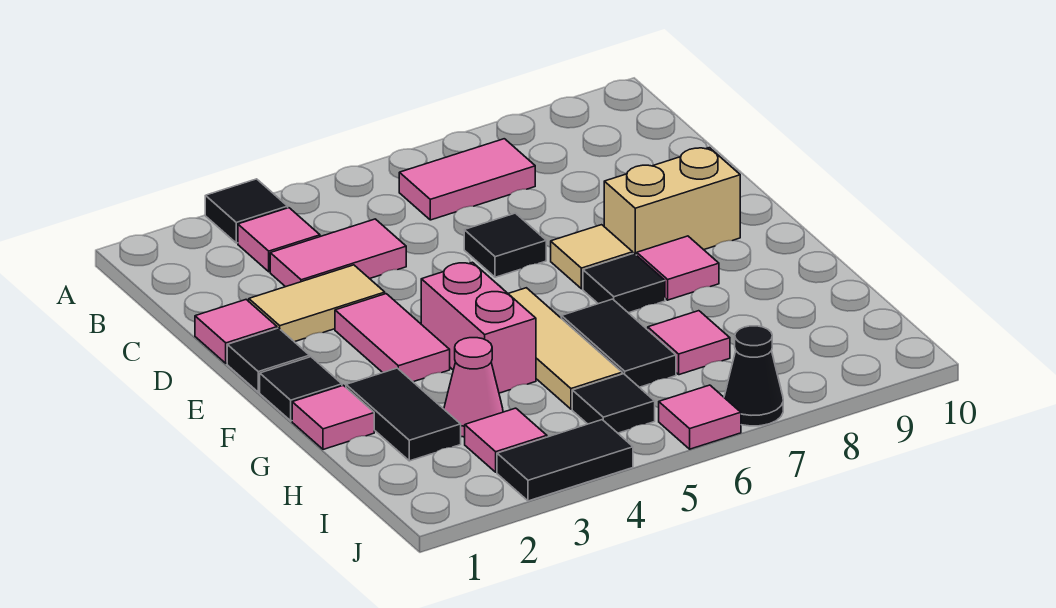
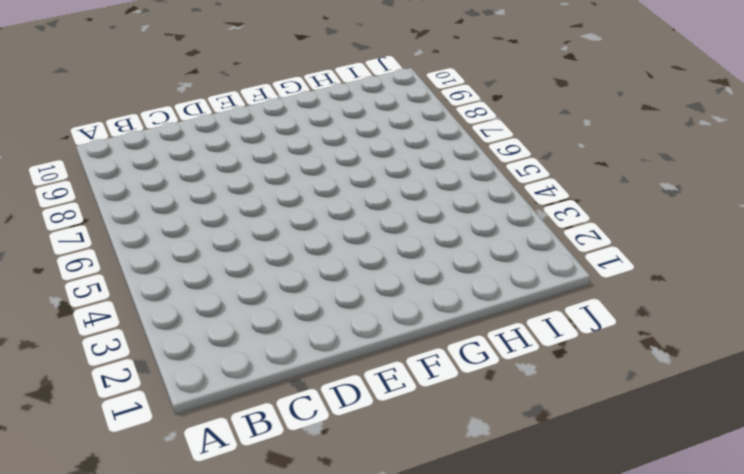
none -> black tile A3 level 1
none -> pink tile B3 level 1
none -> pink tile B6:B7 level 1

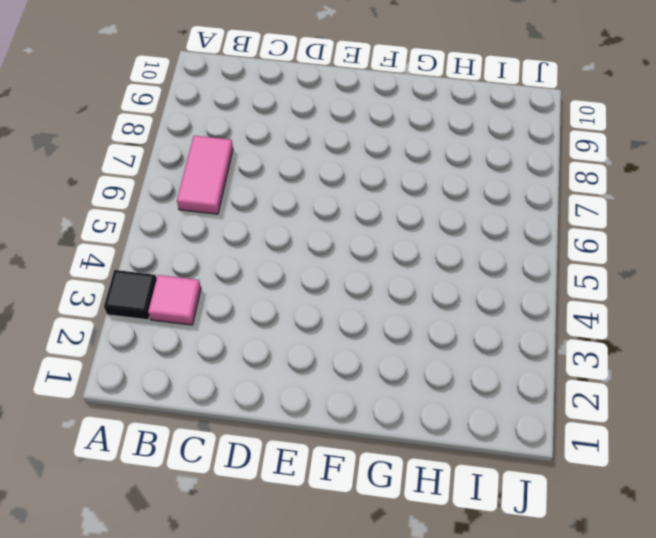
none -> pink tile C3:C4 level 1
none -> pink tile D1 level 1
none -> tan tile D2:D3 level 1

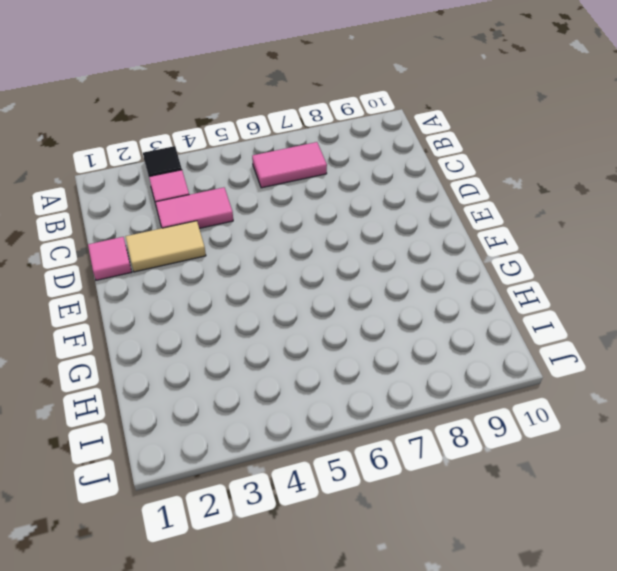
none -> black tile D6 level 1
none -> black tile E1 level 1
none -> pink tile E3:F3 level 1

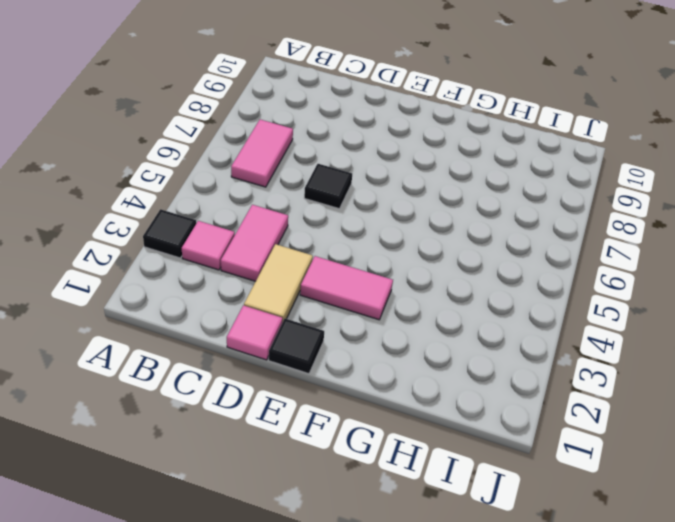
none -> tan tile E7 level 1
none -> tan brick E8:E9 level 1
none -> black tile F1 level 1

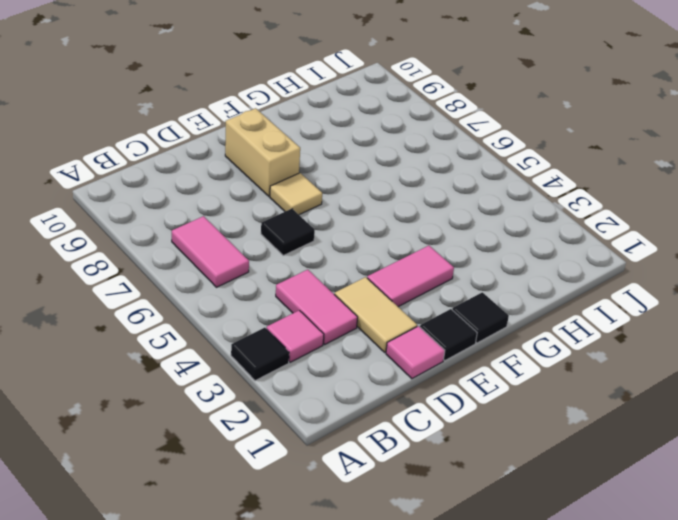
none -> pink brick F4:G4 level 1
none -> tan tile F5:H5 level 1
none -> black tile F7 level 1

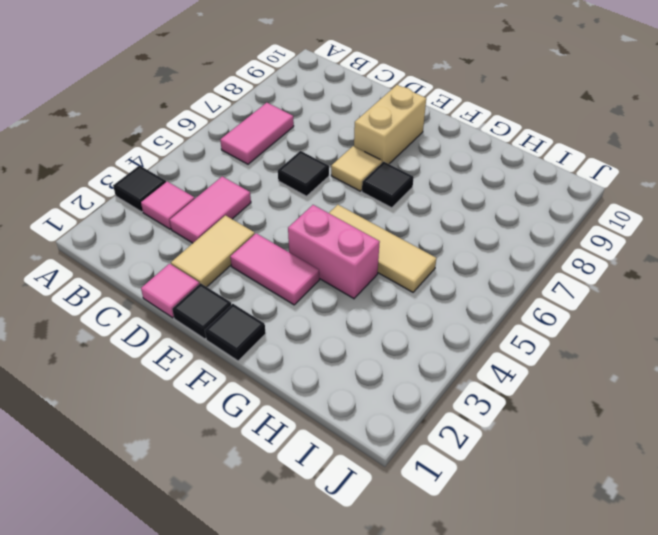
none -> pink tile F8 level 1
none -> pink tile G1 level 1
none -> black tile G2:H2 level 1

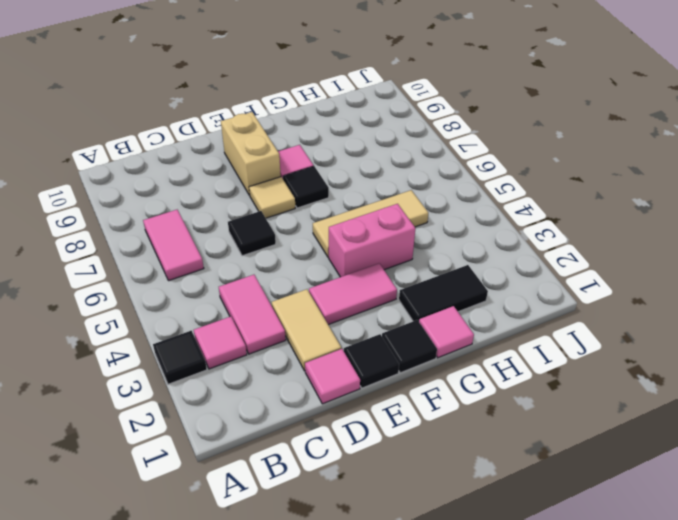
none -> black tile G6:H6 level 1
none -> pink cone H3 level 1
none -> pink tile H7 level 1

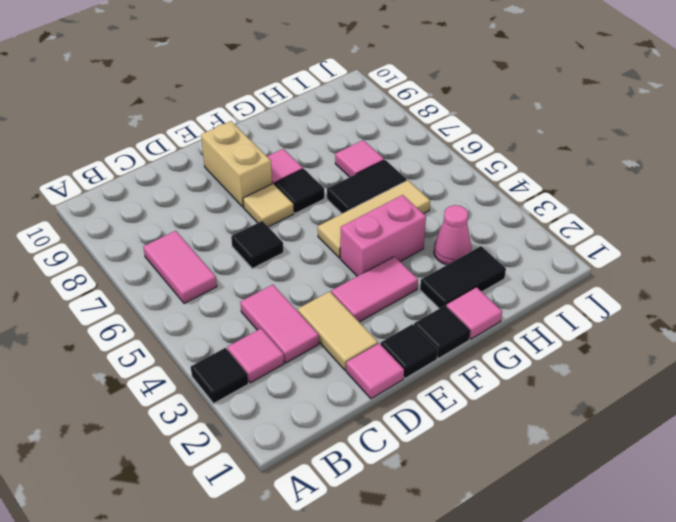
none -> pink tile I3 level 1
none -> black tile I5 level 1
none -> black tile J3:J4 level 1

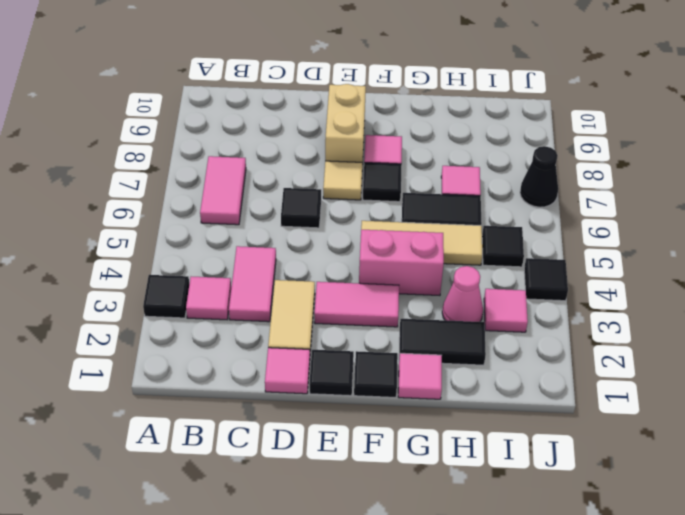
black tile J4 level 1 -> black tile J3:J4 level 1
none -> pink tile J6 level 1

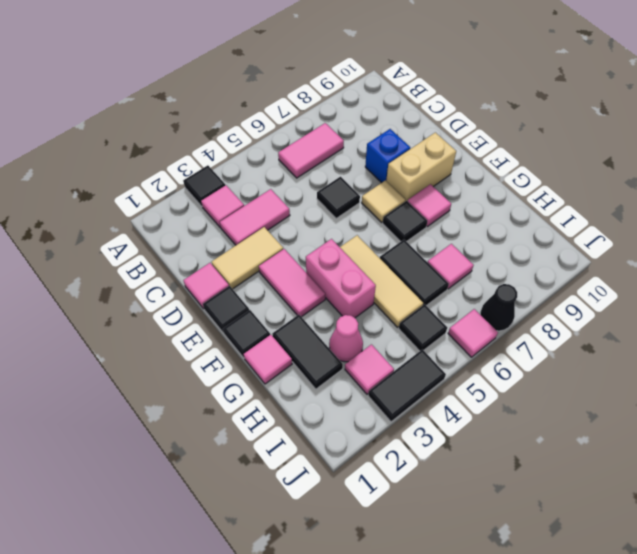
blue brick D8 level 1 -> none

